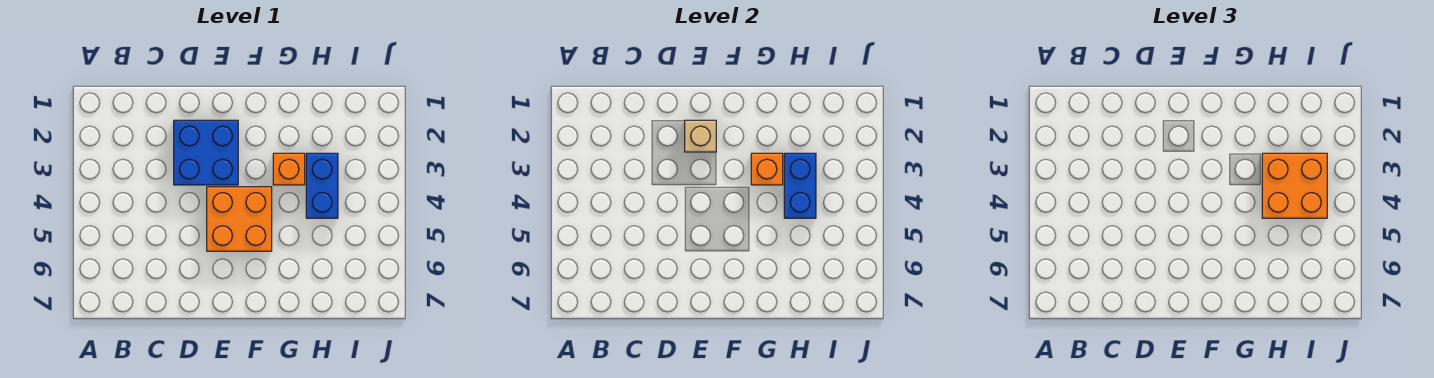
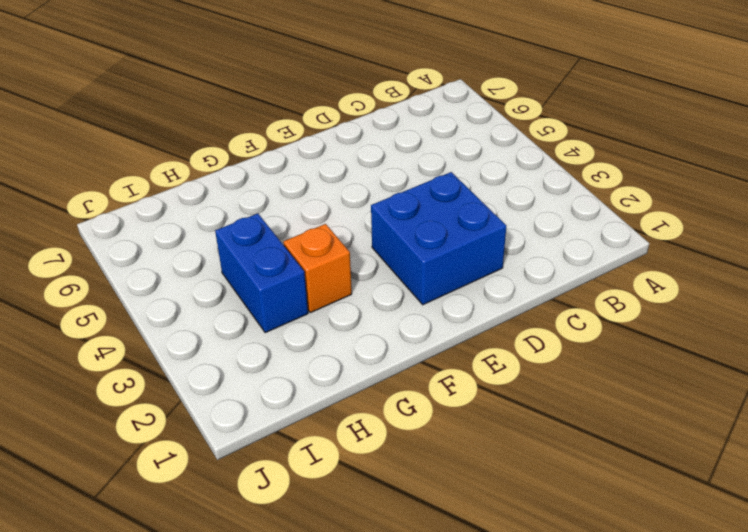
none -> orange brick E4:F5 level 1
none -> tan brick E2 level 2

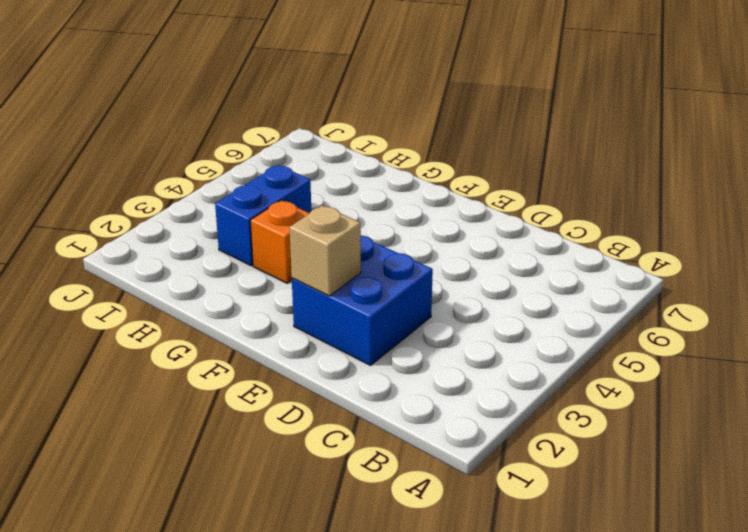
none -> orange brick E4:F5 level 1
none -> orange brick G3 level 2

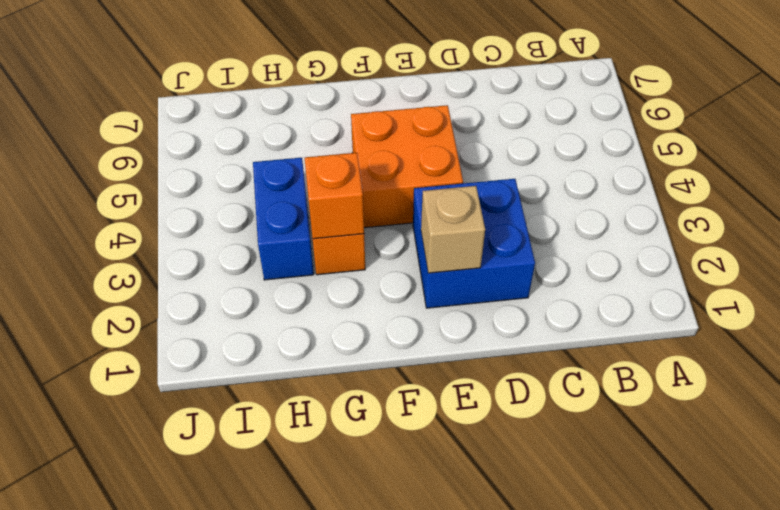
none -> blue brick H3:H4 level 2
none -> orange brick H3:I4 level 3

